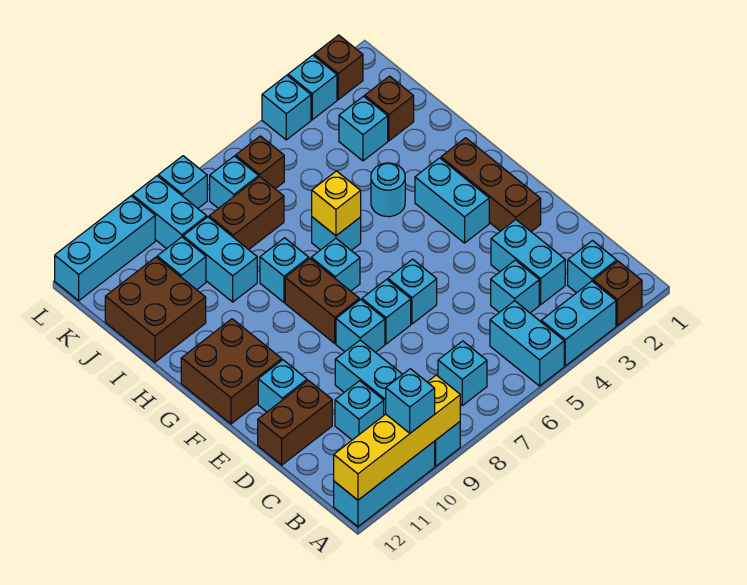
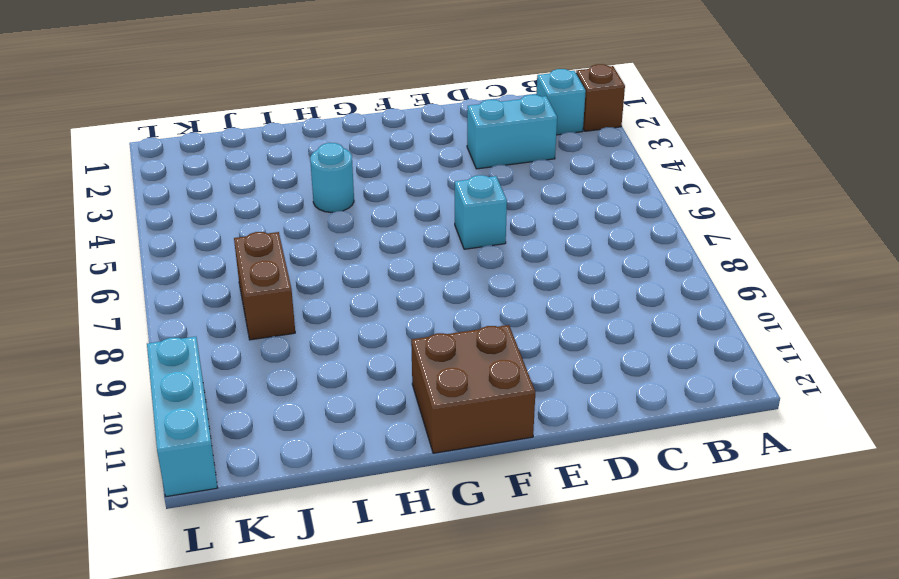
none -> cyan brick A3:A4 level 1
none -> cyan brick A5:B5 level 1
none -> cyan brick A9:D9 level 1
none -> cyan brick A10:A12 level 1

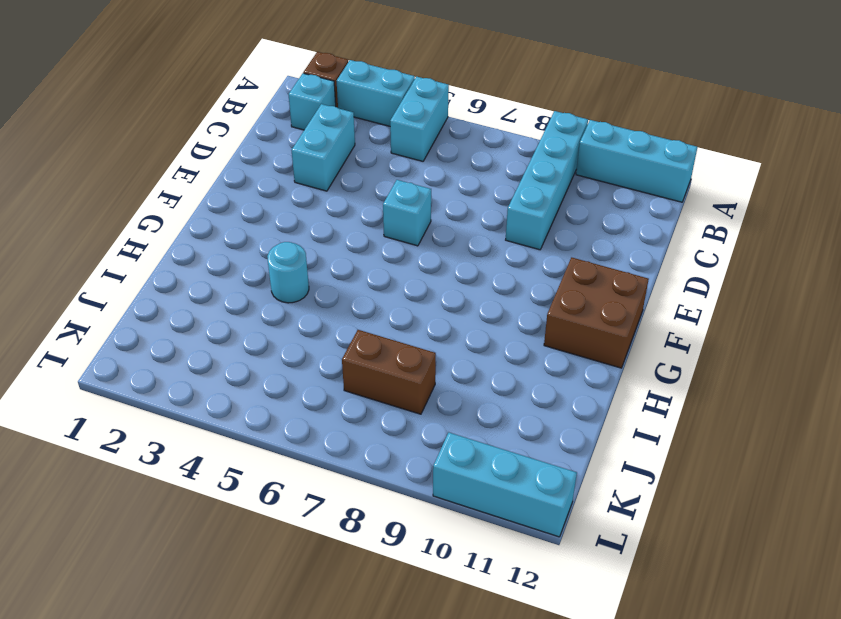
none -> cyan brick B7 level 1
none -> cyan brick C4 level 1
none -> cyan brick C10 level 1
none -> brown brick D11:D12 level 1

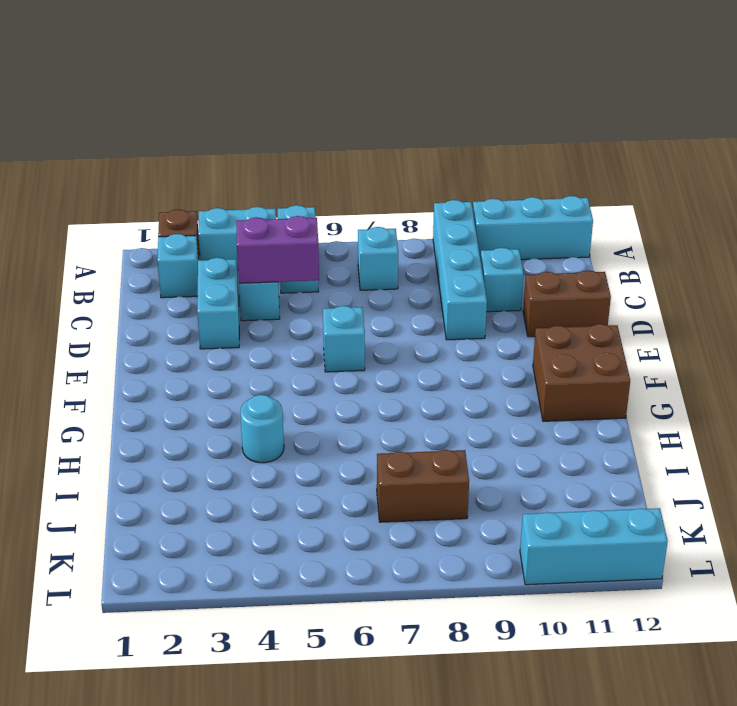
purple brick C4:C5 level 2 -> none
none -> brown brick E2:G2 level 1
none -> cyan brick E7 level 1
none -> cyan brick E8 level 1
none -> cyan brick E11 level 1

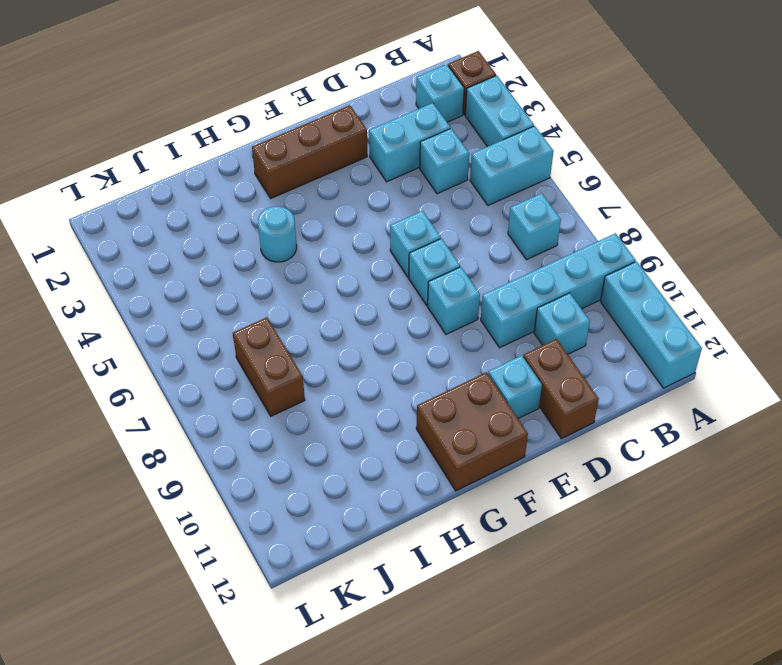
none -> cyan brick F3:G3 level 1
none -> brown brick F8:G8 level 1
none -> cyan brick G7 level 1
none -> cyan brick H6 level 1

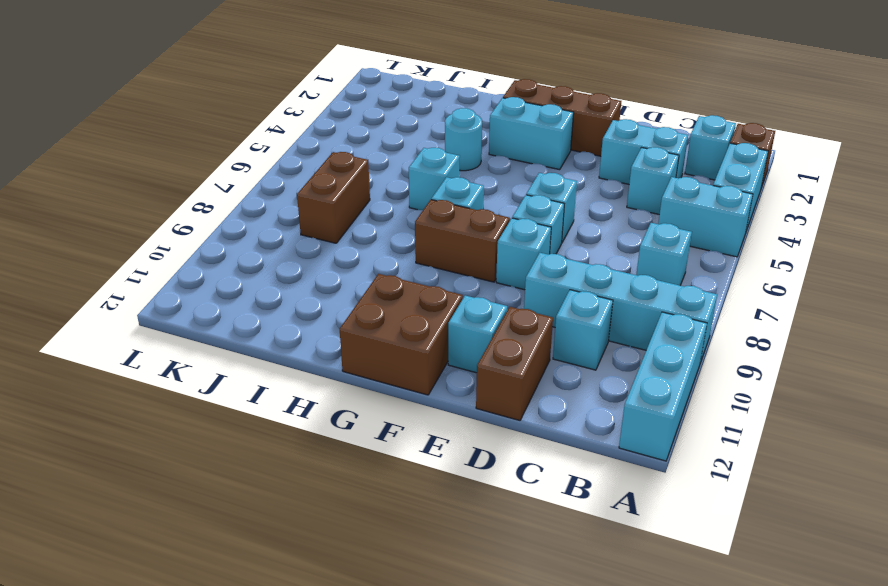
none -> cyan brick H8 level 1
none -> cyan brick I9:J9 level 1
none -> brown brick I11:J12 level 1
none -> brown brick J2 level 1

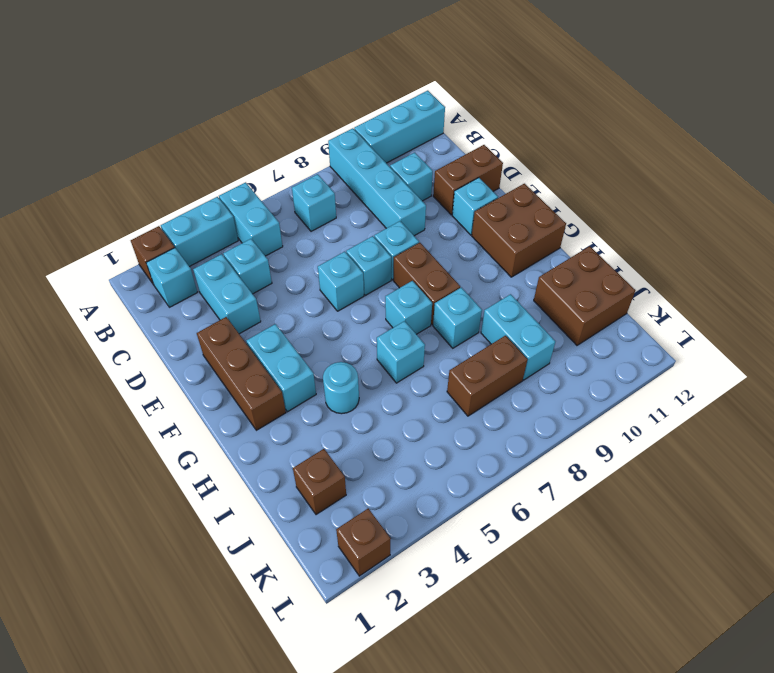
none -> cyan brick J3 level 1
none -> cyan brick J10 level 1
none -> brown brick K6 level 1
none -> cyan brick K7 level 1

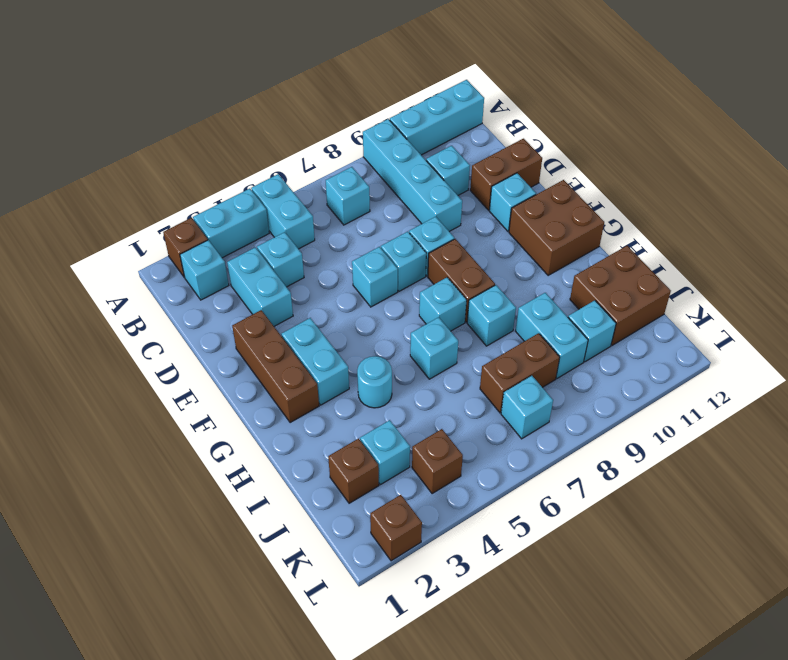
brown brick K4 level 1 -> brown brick K6 level 1
none -> cyan brick K9:L9 level 1
none -> cyan brick L3 level 1
none -> cyan brick L4 level 1
none -> cyan brick L8 level 1

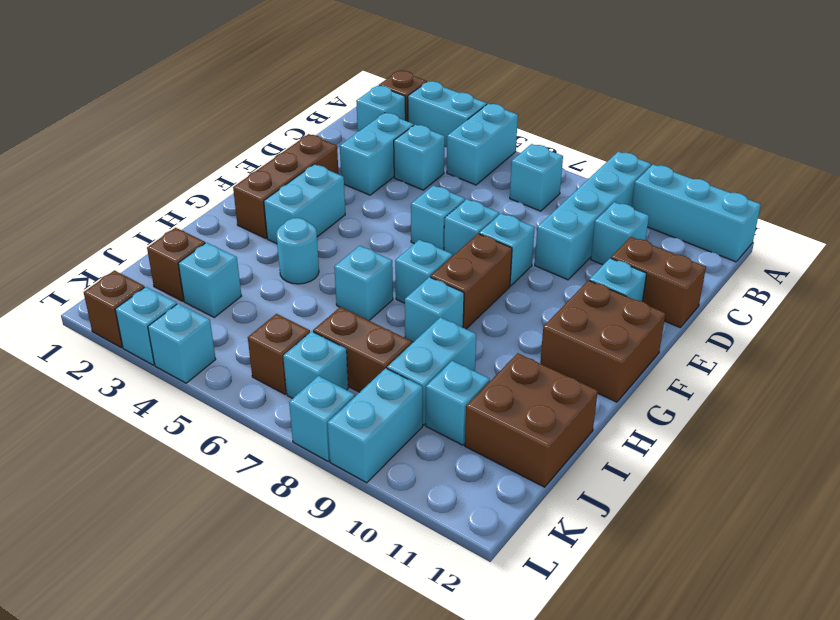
none -> cyan brick L10:L12 level 1
none -> yellow brick A9:A12 level 2
none -> yellow brick H6 level 2
none -> cyan brick A10 level 3

